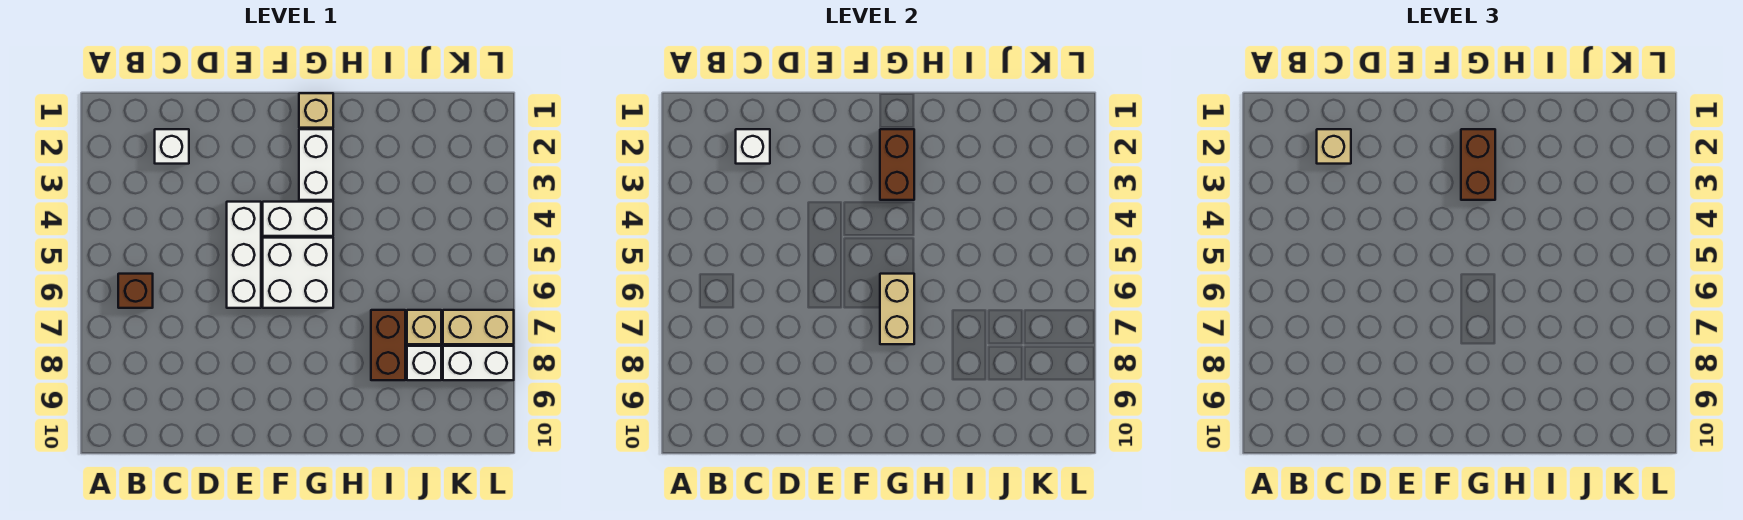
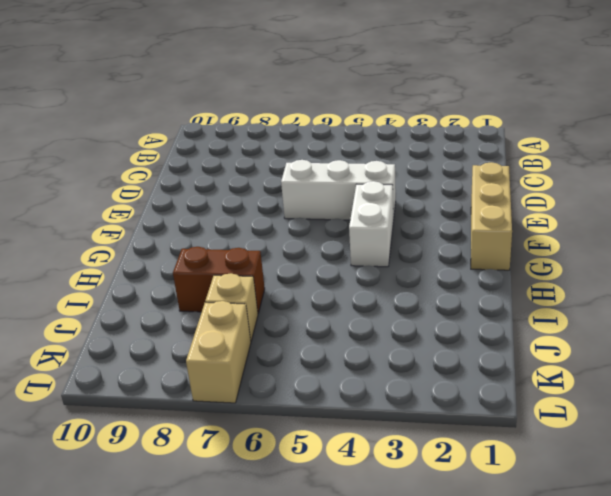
tan brick E1:G1 level 1 -> tan brick G1 level 1
none -> brown brick B6 level 1
none -> white brick C2 level 1
none -> white brick F5:G6 level 1

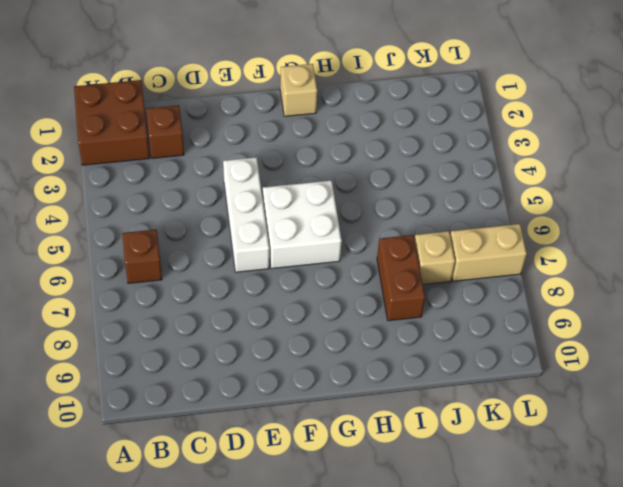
brown brick A1:B2 level 1 -> none
brown brick C2 level 1 -> white brick C2 level 1
none -> white brick F4:G4 level 1
none -> white brick G2:G3 level 1
none -> white brick J8 level 1

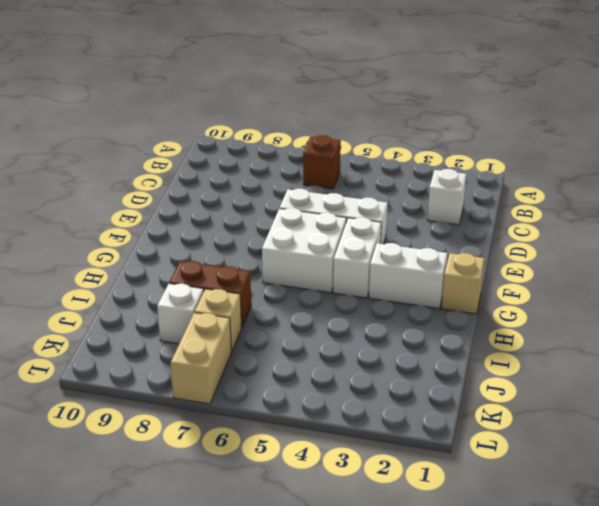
none -> white brick K8:L8 level 1
none -> white brick C2 level 2
none -> brown brick G2:G3 level 2

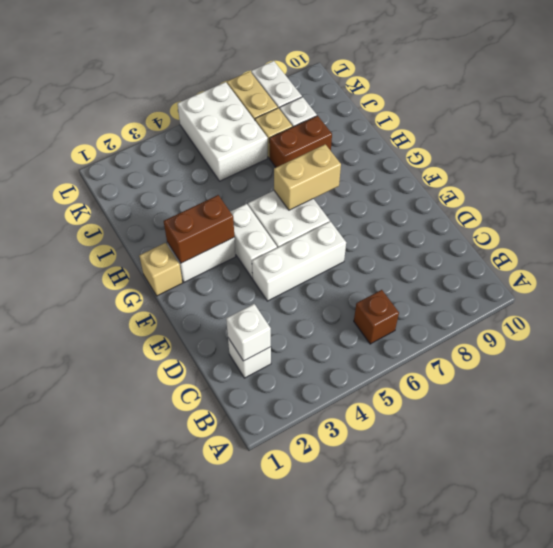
white brick J5:L6 level 1 -> none
none -> tan brick C2 level 3
none -> brown brick G2:G3 level 3

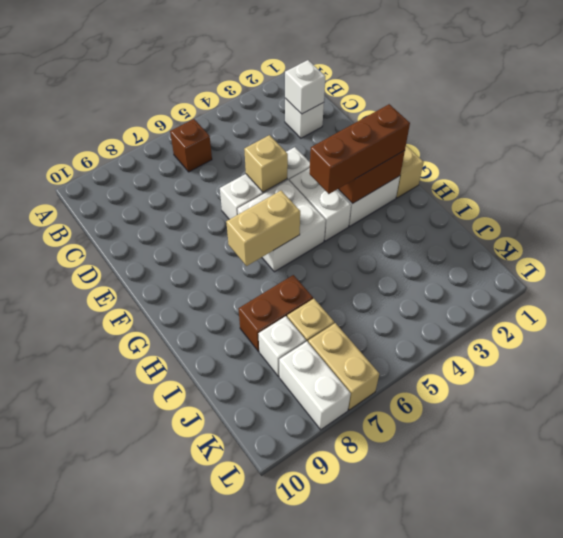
tan brick E5 level 2 -> tan brick C2 level 3
brown brick G2:G4 level 3 -> brown brick G2:G3 level 3

